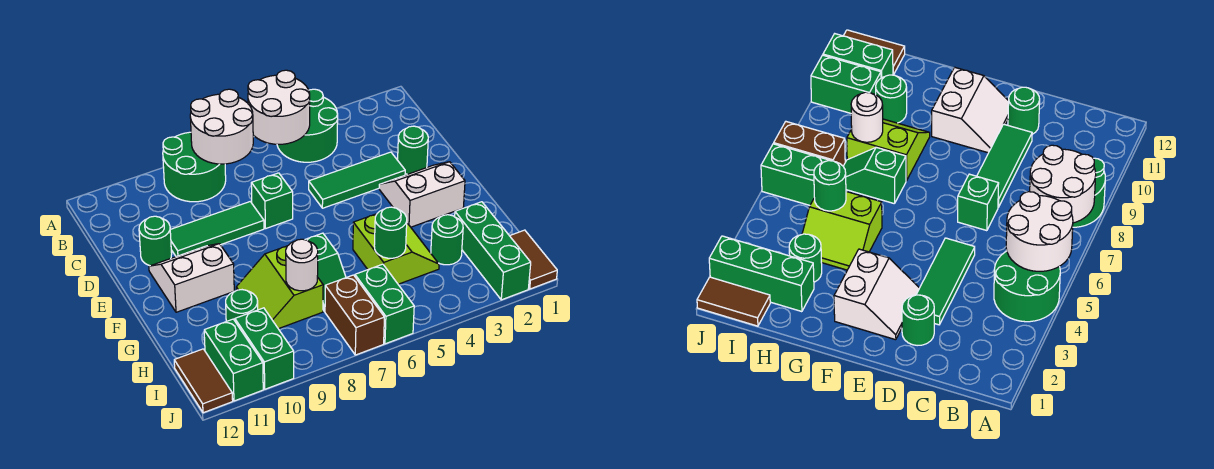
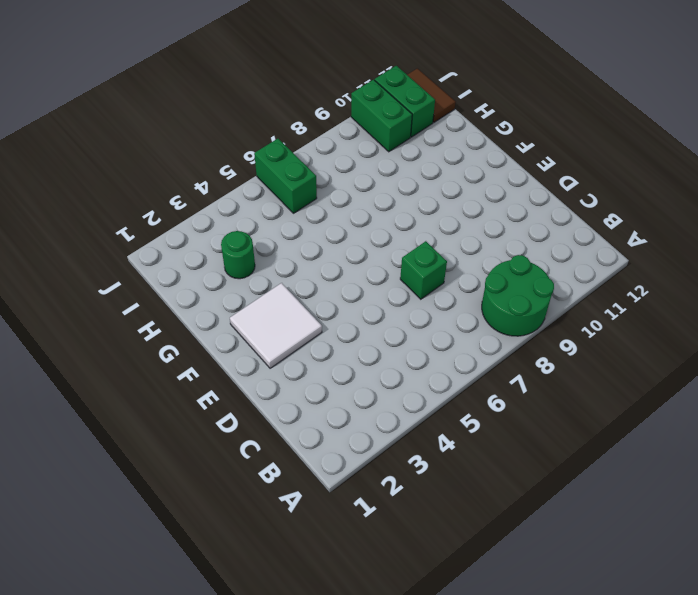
white tile E2:F3 level 1 -> white slope E2:F3 level 1 top F
none -> green round brick A4:B5 level 1
none -> green round brick D2 level 1
none -> green tile D3:D5 level 1

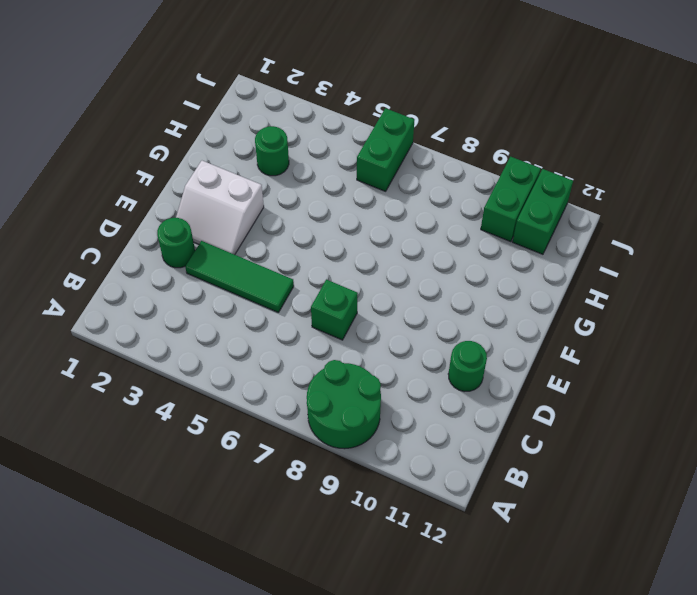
none -> green round brick A4:B5 level 1
none -> green tile D8:D10 level 1
none -> white slope E10:F11 level 1 top F

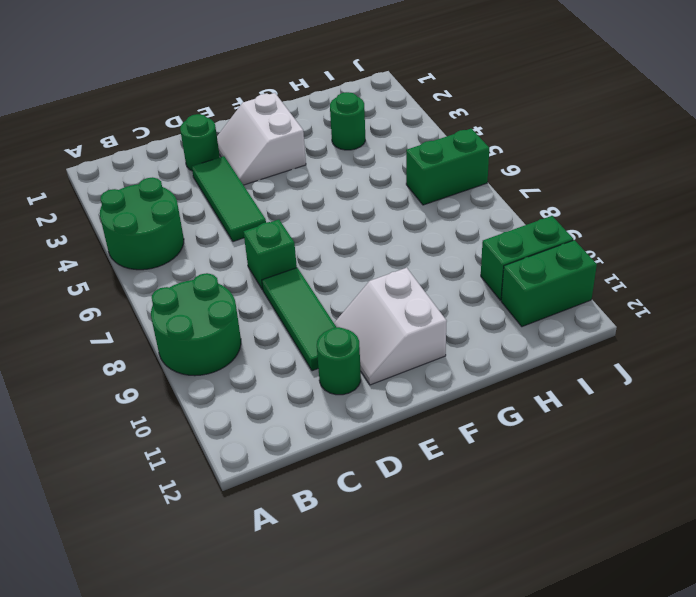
none -> lime slope G4:H5 level 1 top 5
none -> green slope G7:H7 level 1 top G
none -> lime slope G8:H9 level 1 top 8

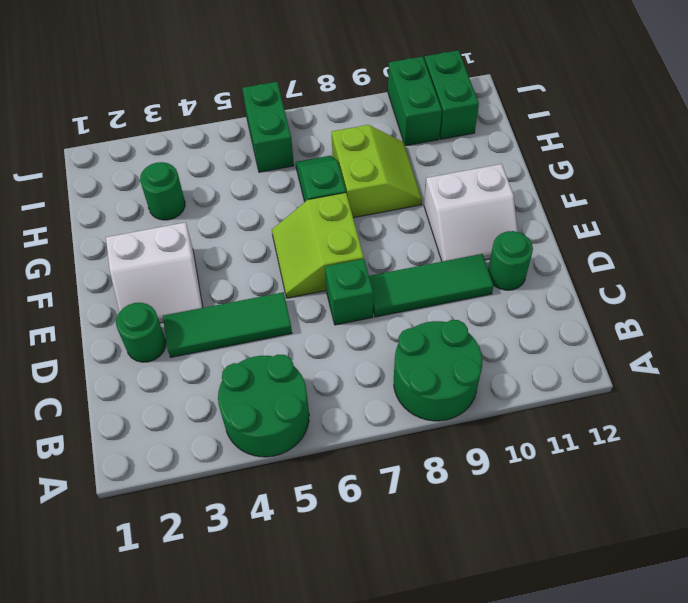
lime slope E6:F7 level 1 top 7 -> lime slope G4:H5 level 1 top 5
none -> green brick H2:J2 level 1
none -> green round brick H10 level 1
none -> brown tile I1:J1 level 1

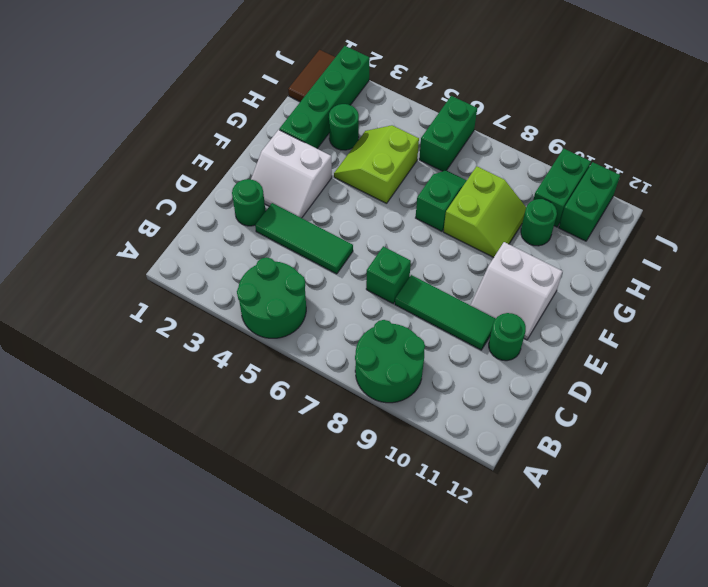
green brick G2:J2 level 1 -> green brick H2:J2 level 1
none -> brown brick I7:J7 level 1
none -> brown tile I12:J12 level 1
none -> white round brick A5:B6 level 2

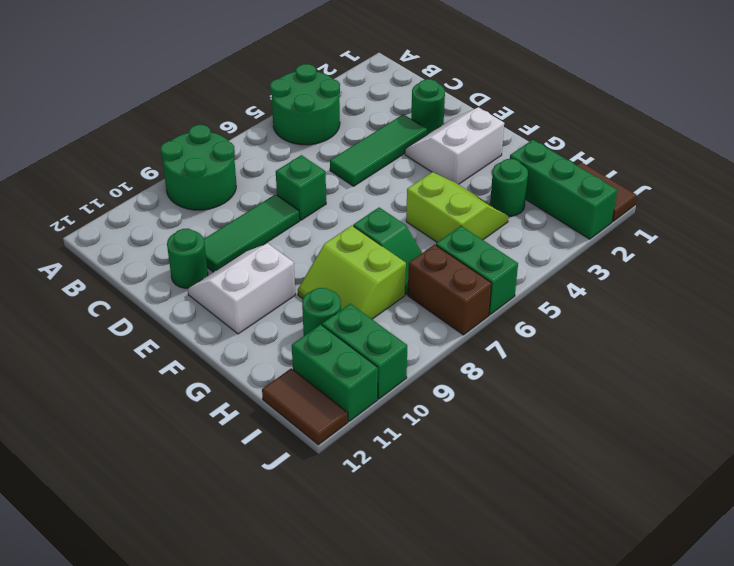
none -> white round brick A5:B6 level 2
none -> white round brick A7:B8 level 2
none -> green round brick H5 level 2

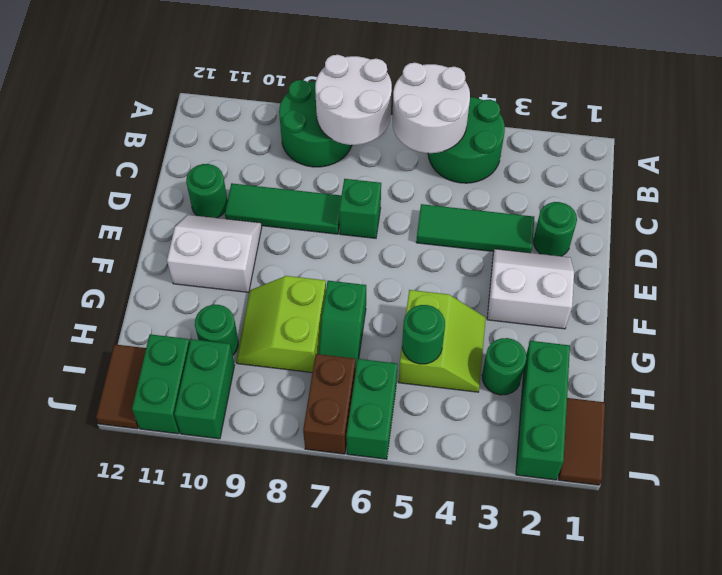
none -> white round brick H8 level 2

